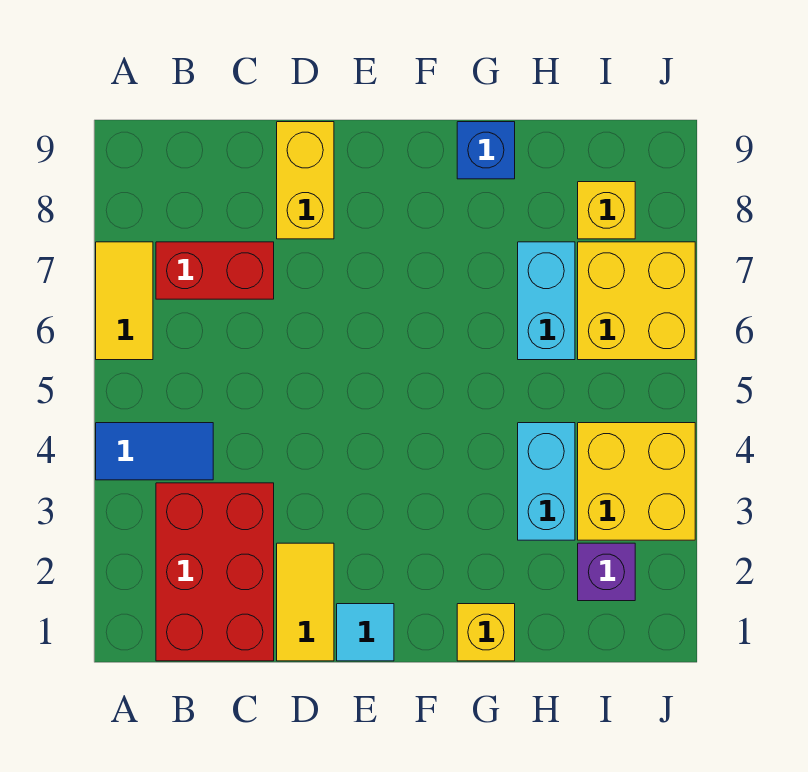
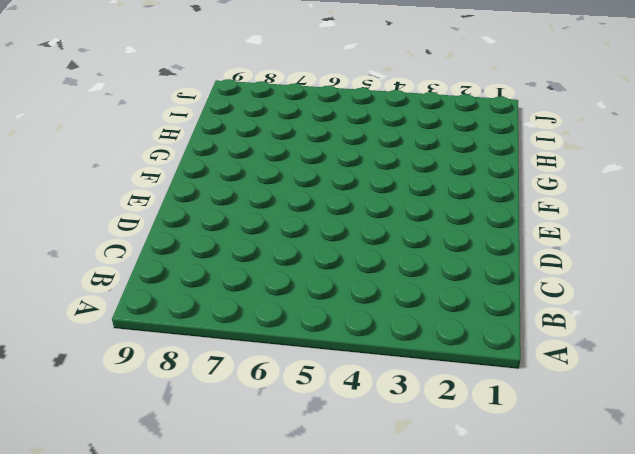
none -> blue tile A4:B4 level 1
none -> yellow tile A6:A7 level 1
none -> red brick B1:C3 level 1

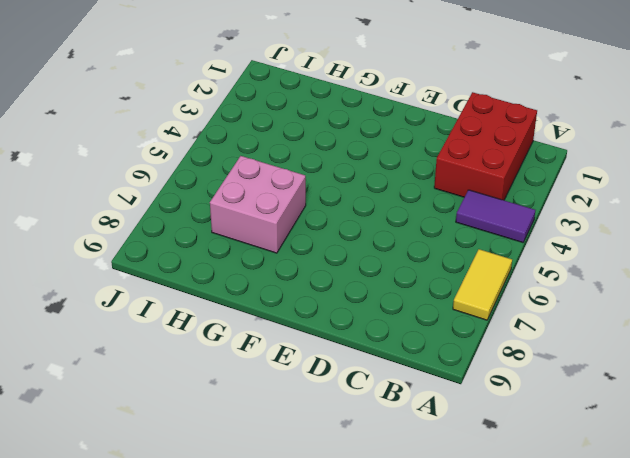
purple tile A4:B4 level 1 -> blue tile A4:B4 level 1
pink brick G6:H7 level 1 -> cyan brick H6:H7 level 1
none -> red brick B7:C7 level 1
none -> yellow tile D1:D2 level 1
none -> yellow brick D8:D9 level 1

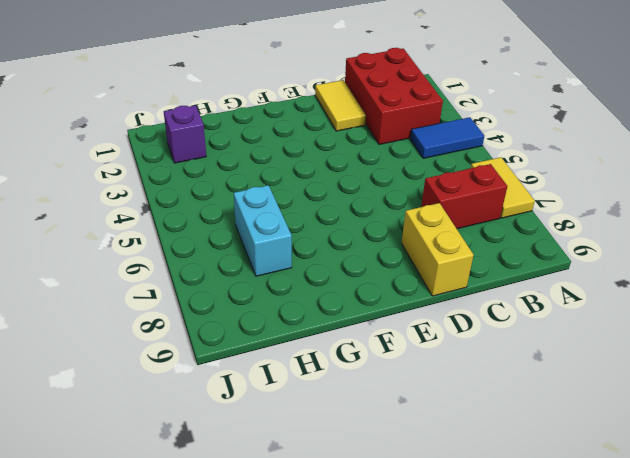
none -> cyan tile E1 level 1
none -> yellow brick G1 level 1
none -> blue brick G9 level 1

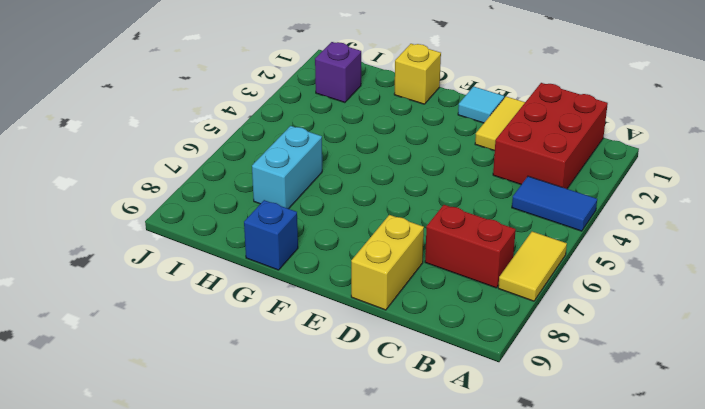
none -> cyan brick H3:H4 level 1
none -> yellow brick I3:J4 level 1
none -> yellow brick I6:J7 level 1

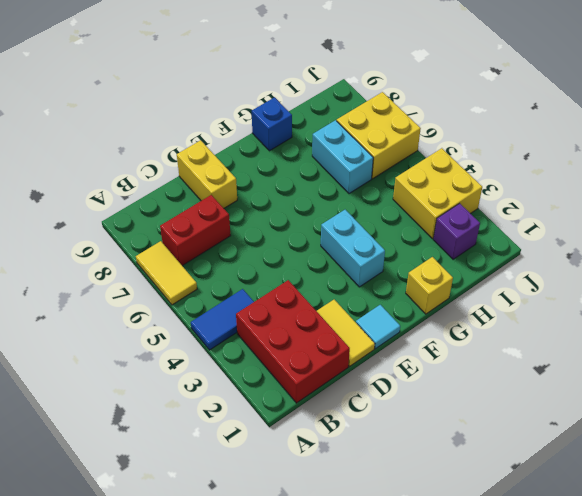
cyan brick F3:F4 level 1 -> cyan brick H3:H4 level 1
none -> yellow brick I8 level 1

